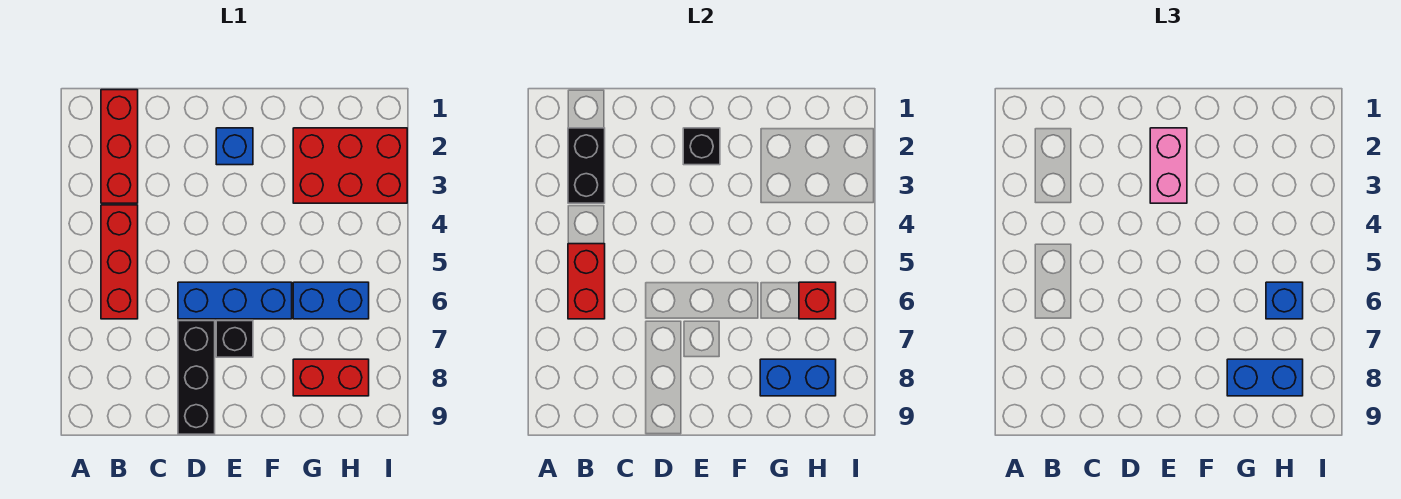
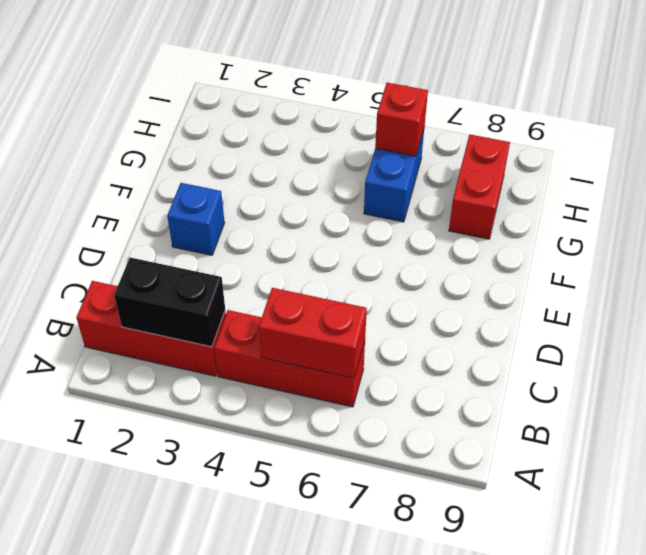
none -> blue brick D6:F6 level 1
none -> black brick D7:D9 level 1
none -> black brick E7 level 1

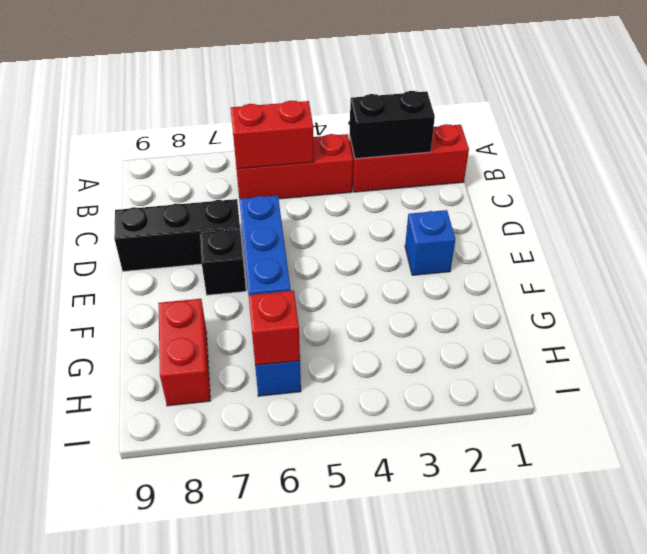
none -> red brick G2:I3 level 1
none -> black brick E2 level 2
none -> blue brick G8:H8 level 2

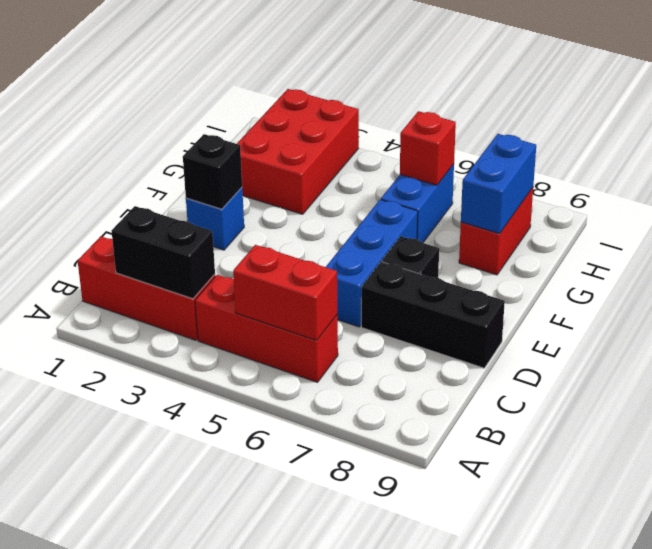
none -> pink brick E2:E3 level 3
none -> blue brick G8:H8 level 3
none -> blue brick H6 level 3

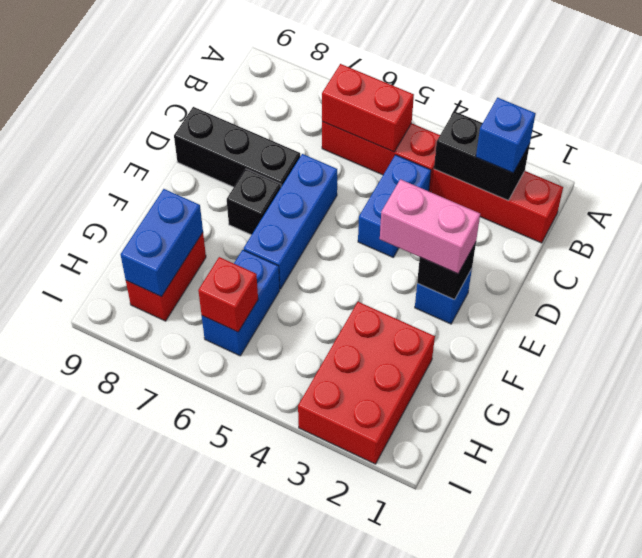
blue brick B2 level 3 -> blue brick H6 level 3
blue brick C4:D4 level 1 -> blue brick G8:H8 level 3

